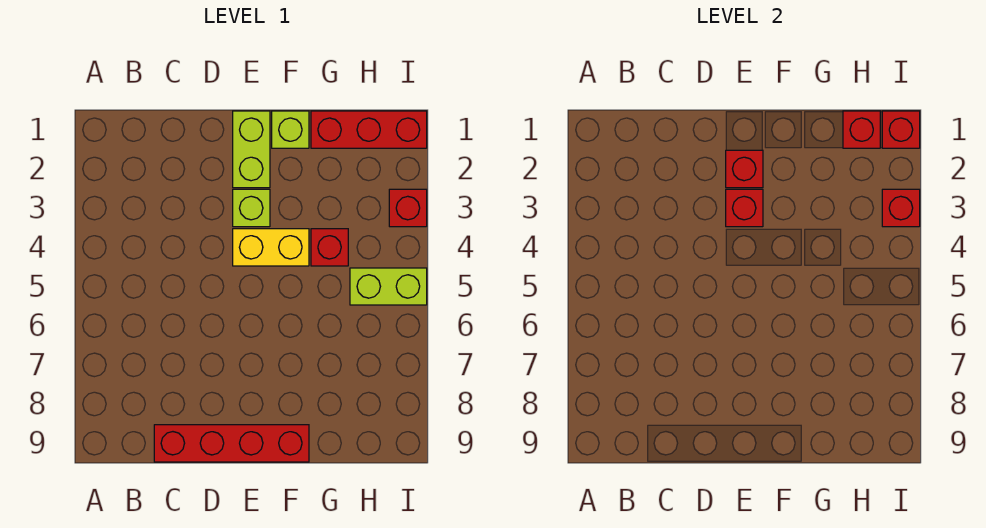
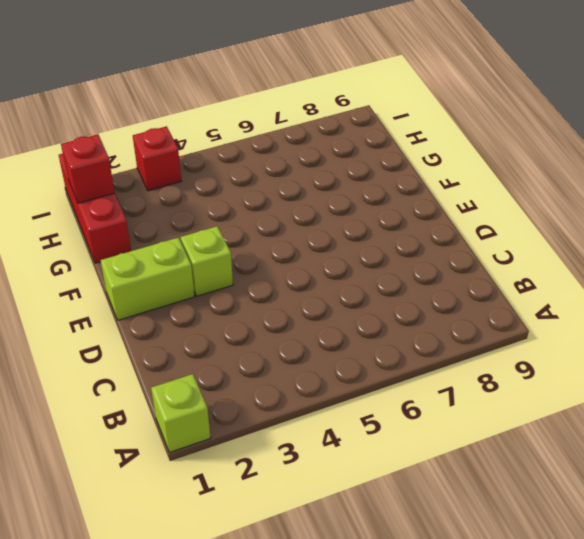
lime brick A1 level 1 -> lime brick F1 level 1
none -> red brick C9:F9 level 1
none -> yellow brick E4:F4 level 1
none -> red brick G4 level 1

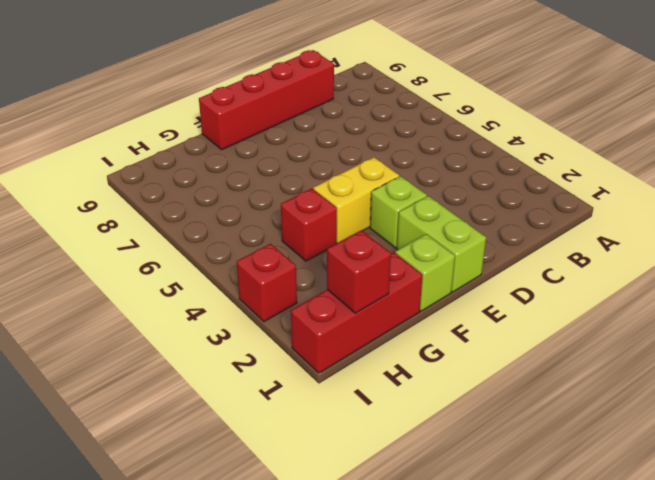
none -> lime brick H5:I5 level 1
none -> red brick E2 level 2
none -> red brick E3 level 2

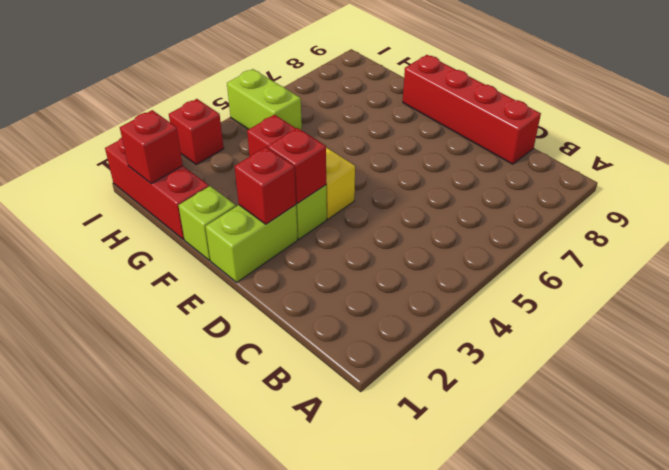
none -> red brick I1 level 2
none -> red brick I3 level 2

